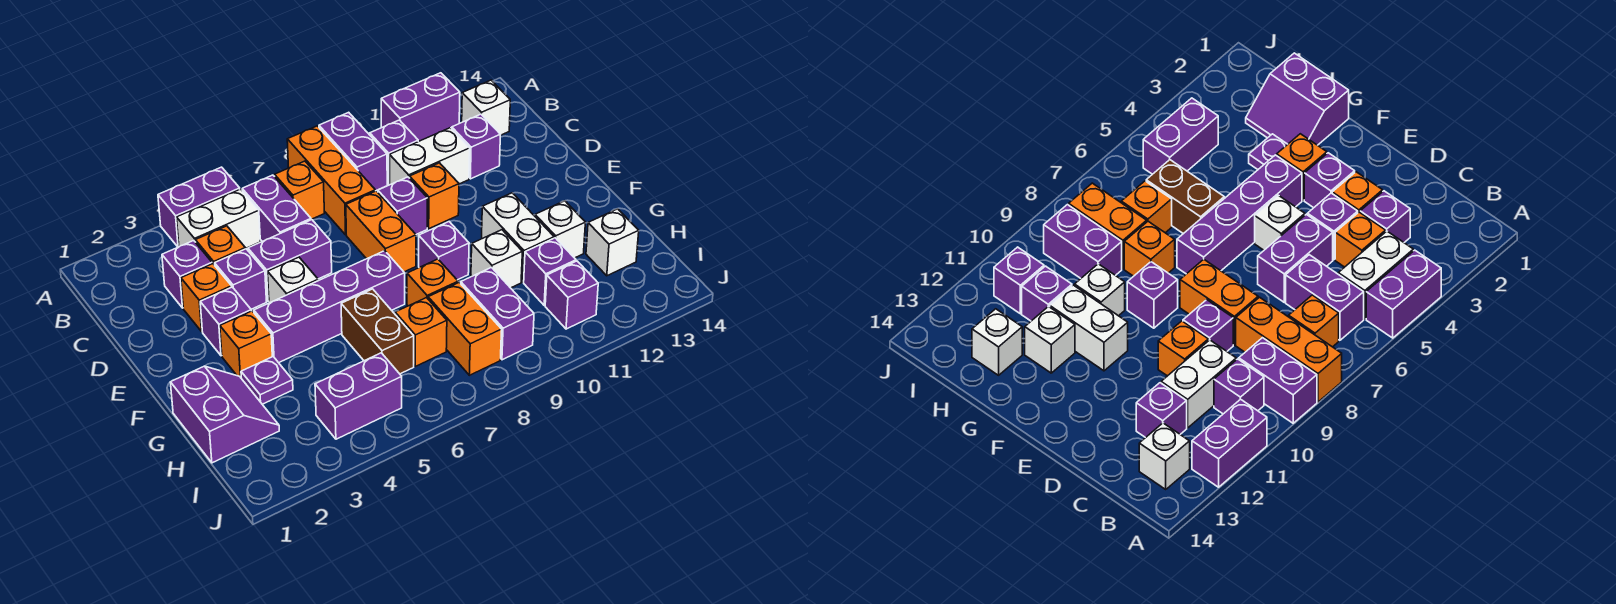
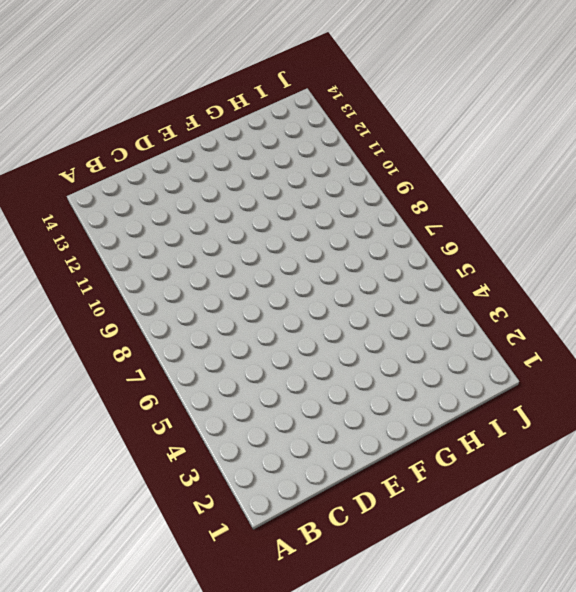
none -> purple brick A4:A5 level 1
none -> orange brick A8:C8 level 1
none -> purple brick A9:B9 level 1
none -> purple brick A11:A12 level 1

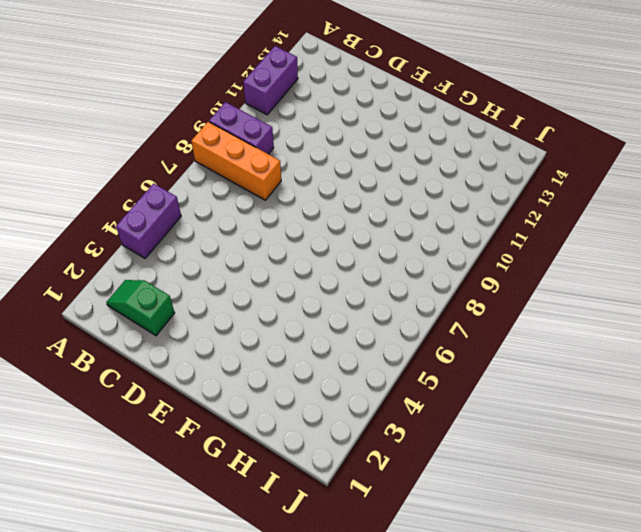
green slope B2:C2 level 1 top C -> none
none -> white brick B4:B5 level 1
none -> purple brick B6:C6 level 1
none -> orange brick B7 level 1
none -> purple brick B10 level 1

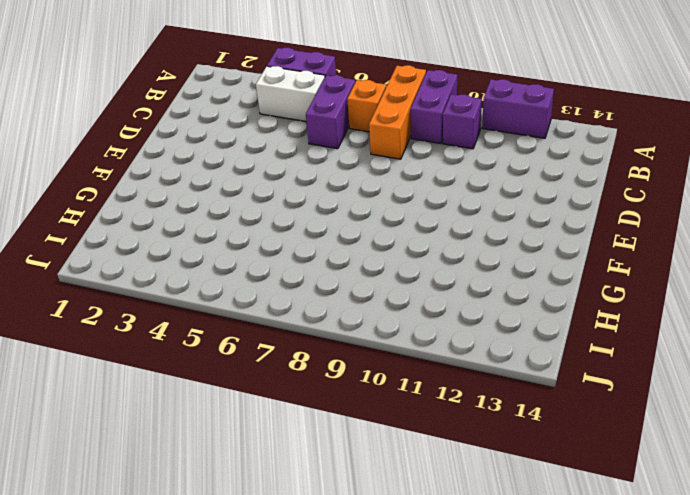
none -> white brick B13 level 1
none -> purple brick C3 level 1
none -> orange brick C4 level 1
none -> white brick C10:C11 level 1

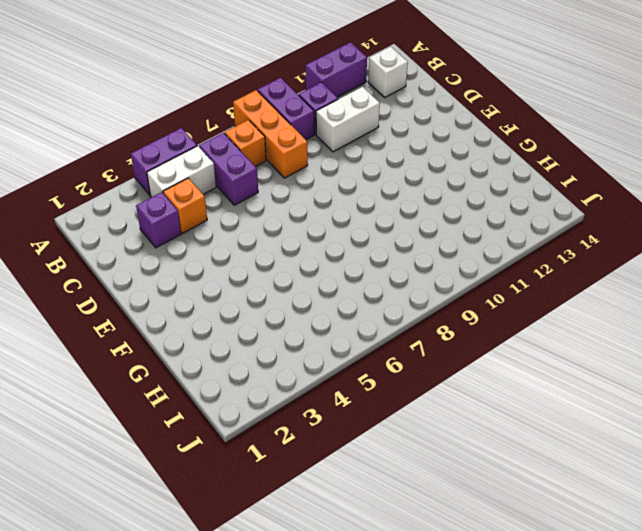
none -> purple brick C12 level 1
none -> orange brick D3 level 1
none -> purple brick D4 level 1
none -> purple brick D5:D6 level 1

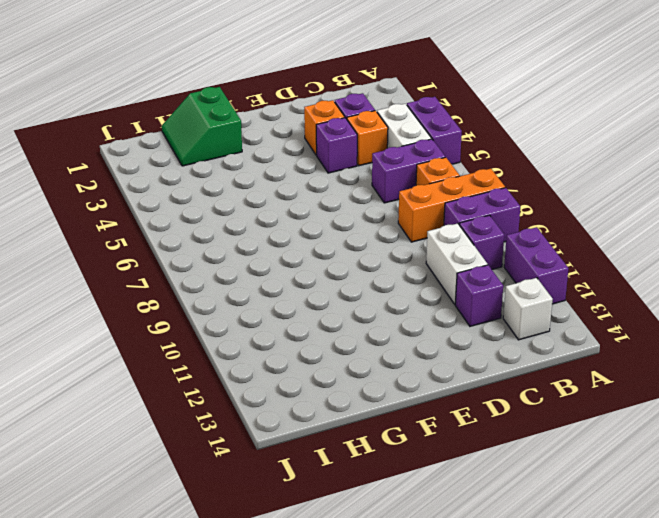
green slope G1:H2 level 1 top G -> purple slope G1:H2 level 1 top 1
none -> purple brick D5:D6 level 1
none -> orange brick D8:E8 level 1
none -> purple brick D9 level 1
none -> orange brick D10 level 1

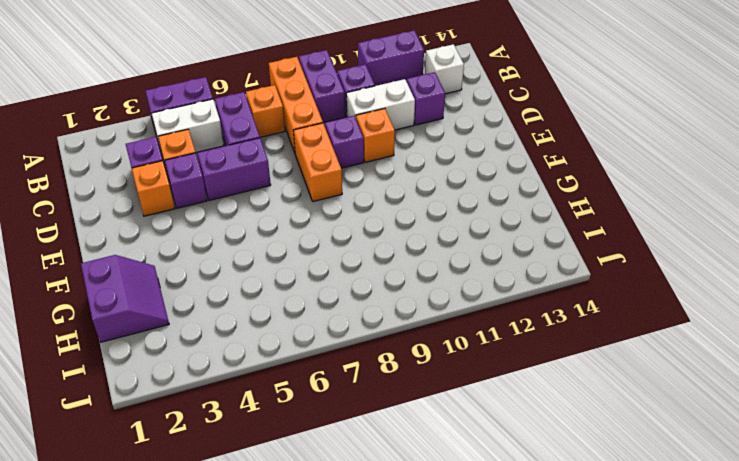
none -> purple brick E3 level 1
none -> white brick E5 level 1
none -> orange brick F3 level 1
none -> purple brick F4:F7 level 1

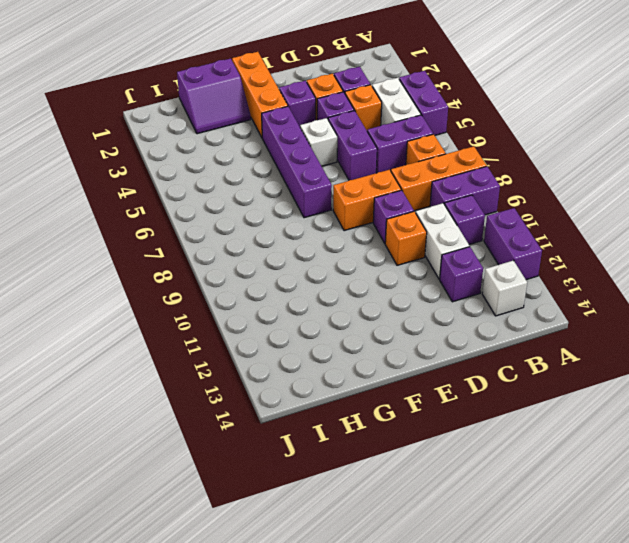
orange brick F1:F3 level 1 -> orange brick F3 level 1
none -> purple brick F9 level 1
none -> white brick F11:G11 level 1
none -> purple plate G3 level 1
none -> brown brick G6:H6 level 1

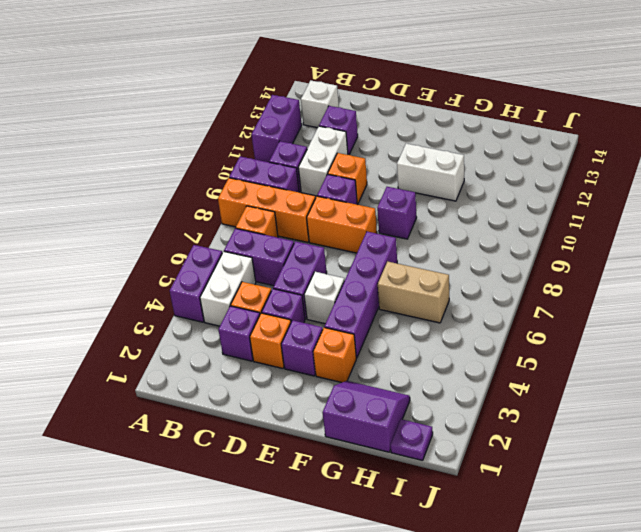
tan brick G6:H6 level 1 -> brown brick G6:H6 level 1
purple plate I1 level 1 -> purple plate G3 level 1
none -> orange brick G8 level 1
none -> white brick G10 level 1
none -> white brick G12 level 1
none -> orange brick H7 level 1

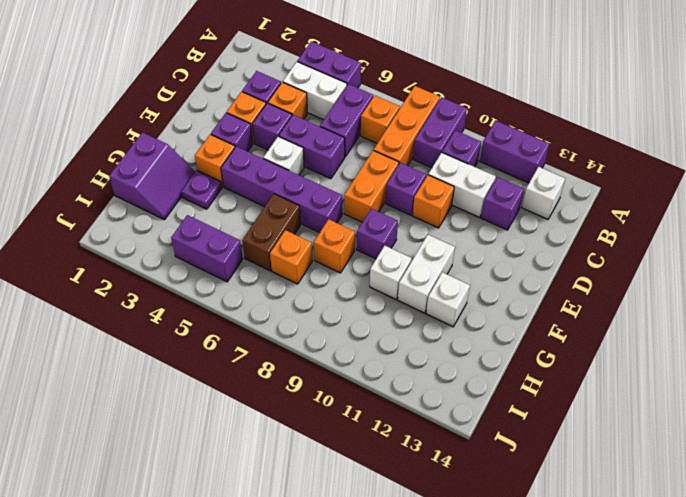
none -> orange brick H8:I8 level 1
none -> purple brick H9:I9 level 1
none -> purple brick H11 level 1
none -> white brick H13 level 1

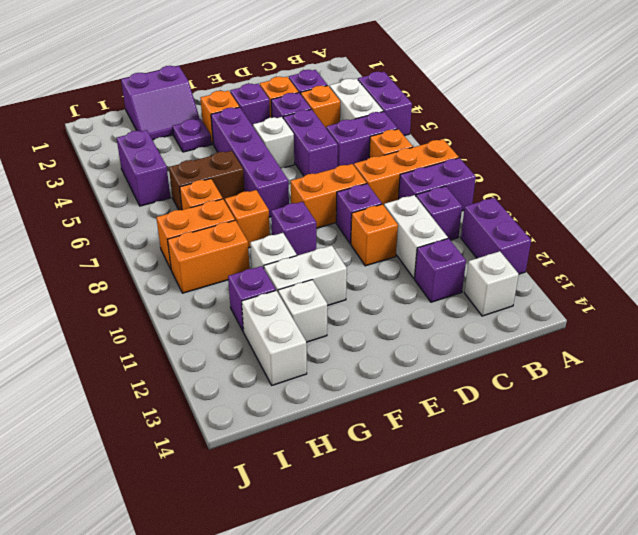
orange brick H9:I9 level 1 -> purple brick H9:I9 level 1
white brick H12:H13 level 1 -> white brick H13 level 1
none -> purple brick I11 level 1

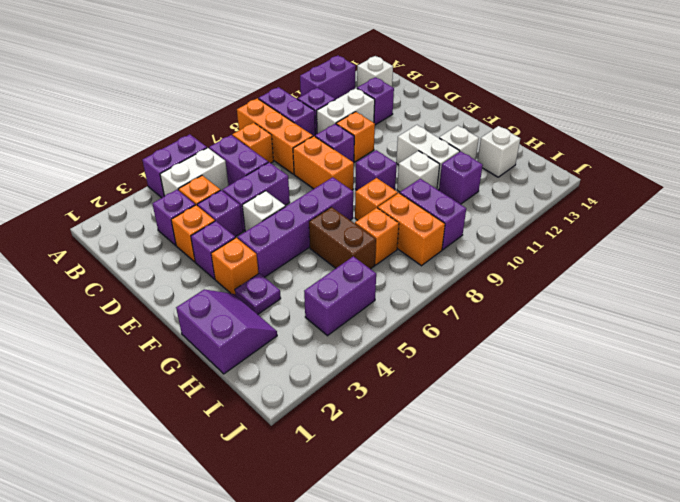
none -> purple brick I11 level 1

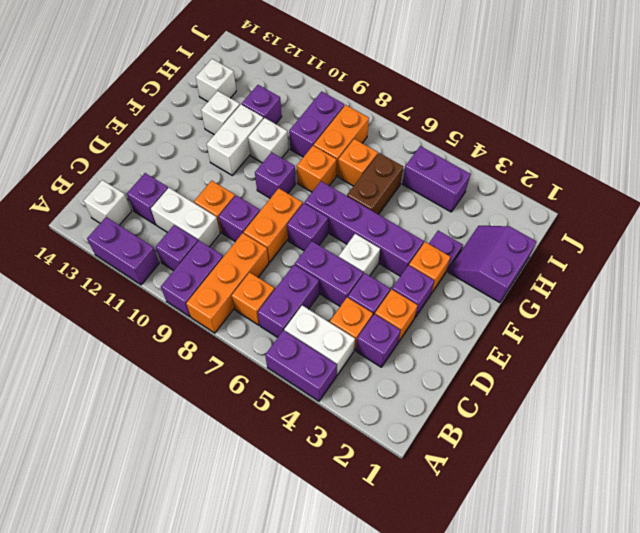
purple brick E7 level 1 -> purple brick I11 level 1

